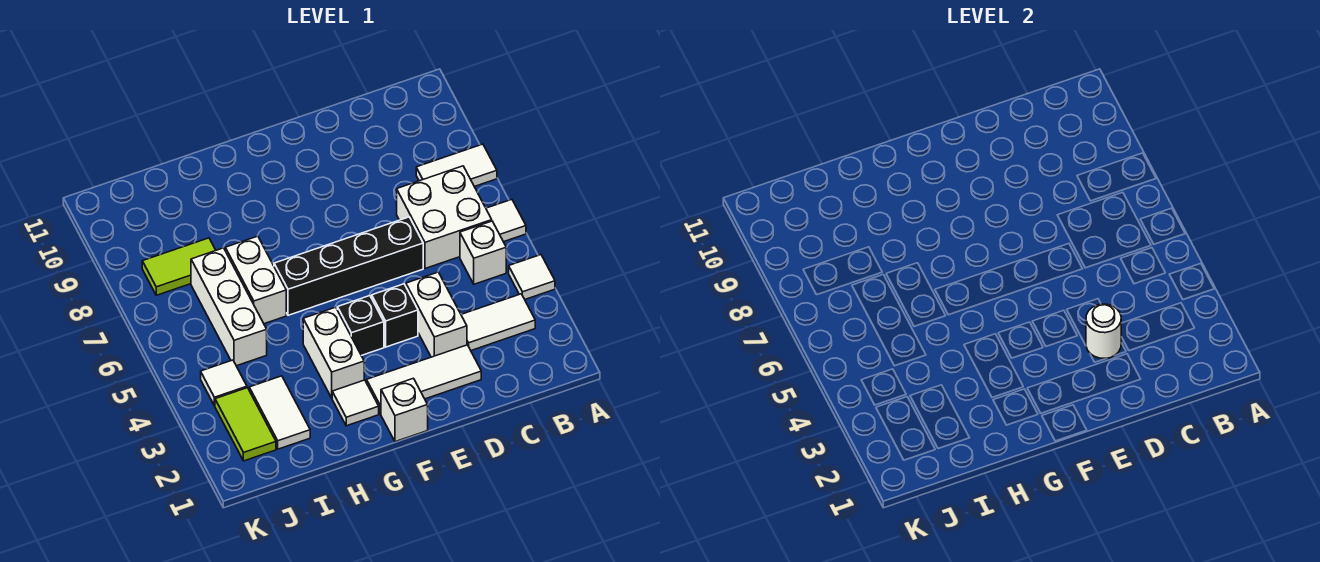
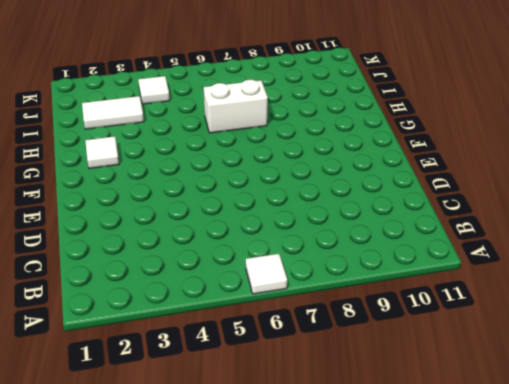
none -> white tile A4 level 1
none -> white tile A8:B8 level 1
none -> white tile B3:C3 level 1

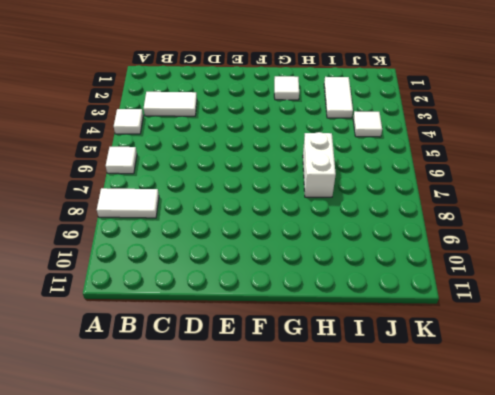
none -> white brick B5 level 1
none -> white brick B6:C7 level 1
none -> white tile D2:F2 level 1

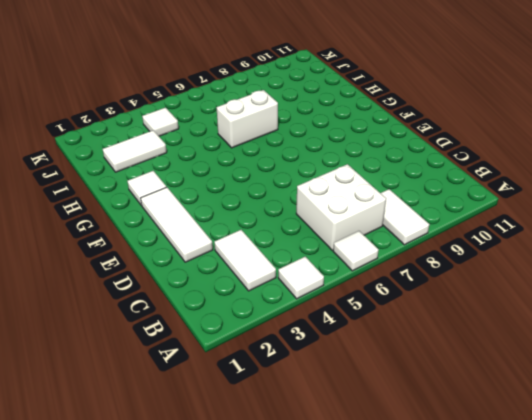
none -> white brick B5 level 1
none -> white brick D3:D4 level 1
none -> black brick D6:G6 level 1

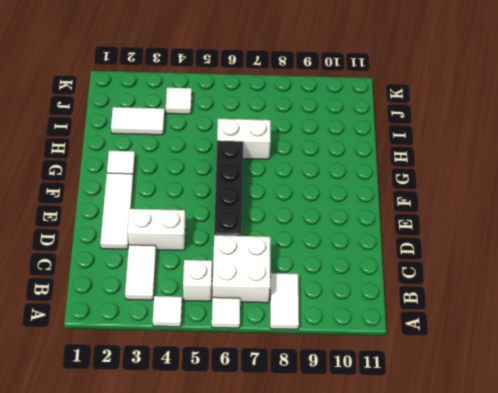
none -> black brick E4 level 1
none -> white brick F1 level 1
none -> black brick F4 level 1

